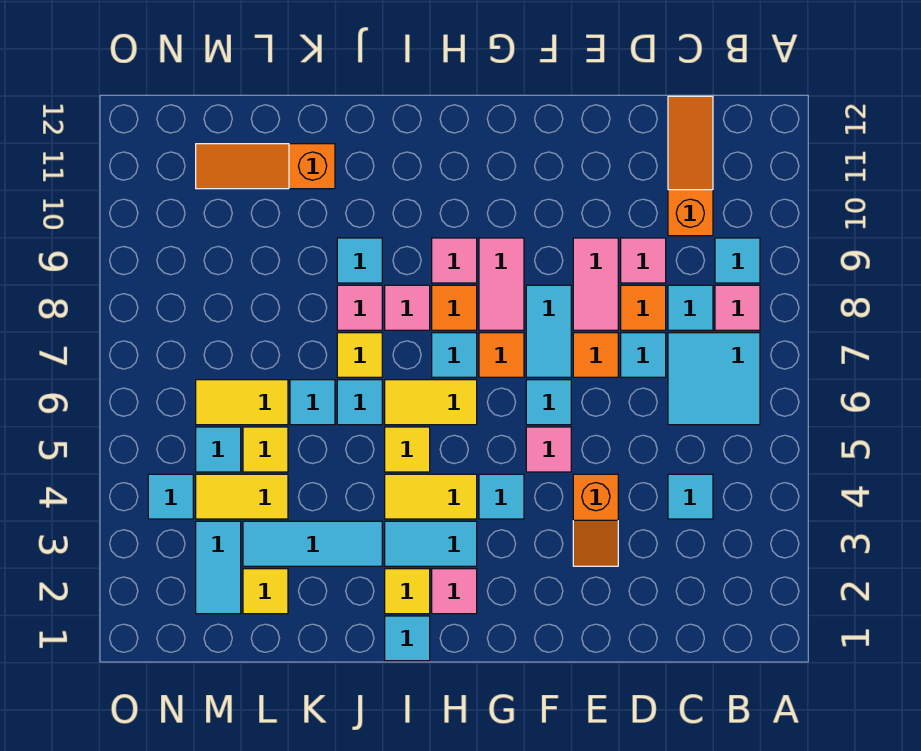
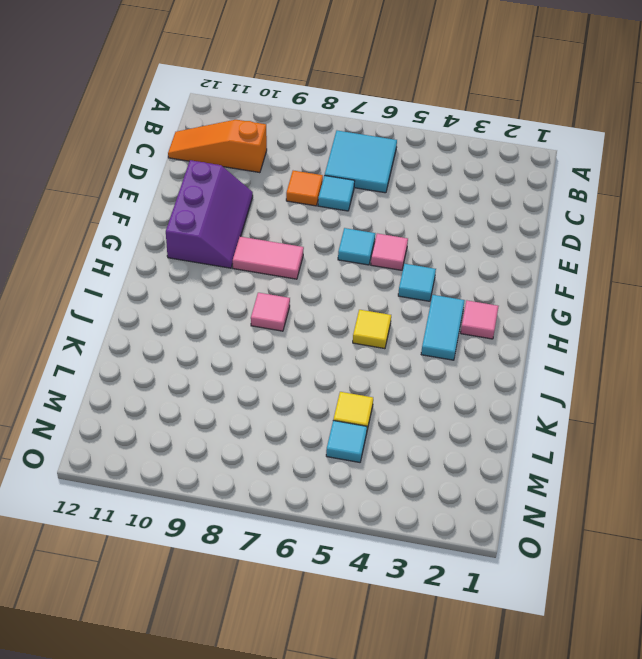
purple slope E10:G11 level 1 top 11 -> none
none -> pink tile B8 level 1
none -> cyan tile B9 level 1
none -> cyan tile C4 level 1
none -> cyan tile C8 level 1

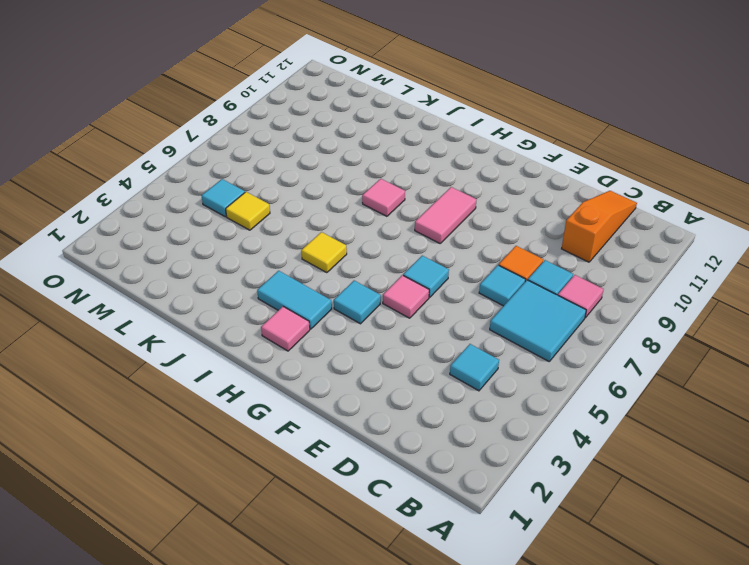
none -> cyan tile B9 level 1
none -> pink tile D9 level 1
none -> orange slope E3:E4 level 1 top 4
none -> orange tile E7 level 1

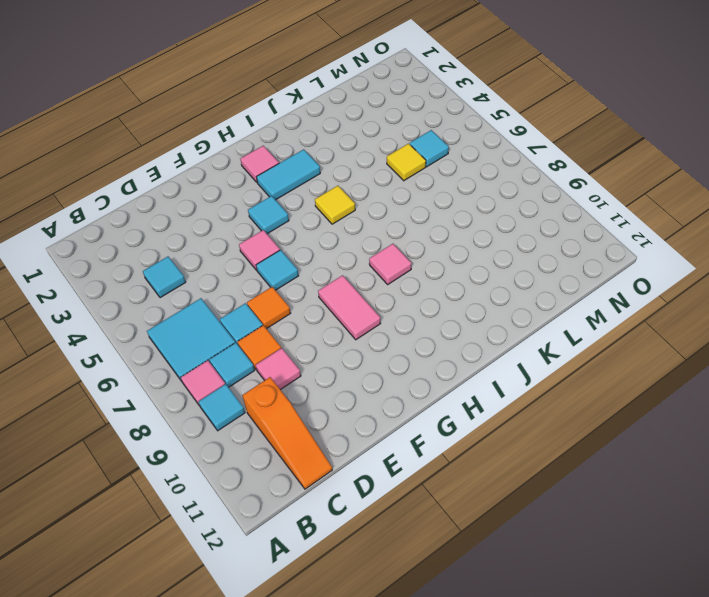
none -> orange slope E3:E4 level 1 top 4
none -> pink tile E8:E9 level 1
none -> cyan tile F7:F8 level 1
none -> orange tile G7 level 1

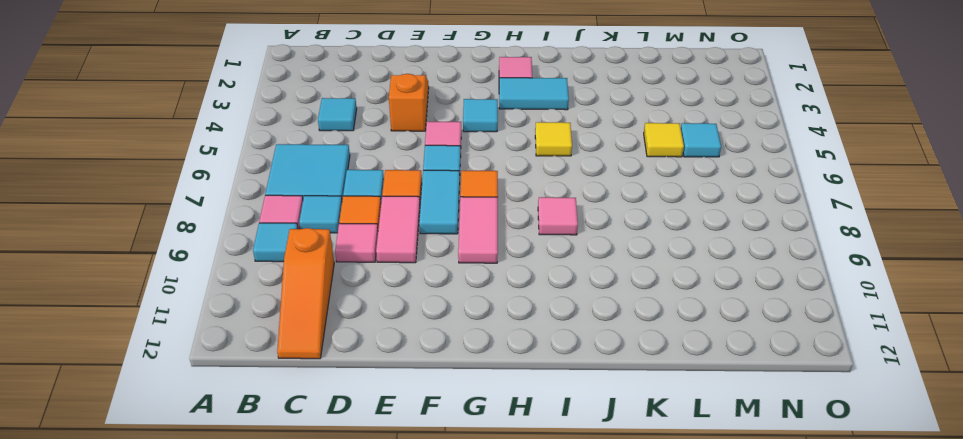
none -> yellow tile H4:I4 level 1
none -> yellow tile H6:I6 level 1
none -> cyan tile H7 level 1
none -> orange tile H8 level 1

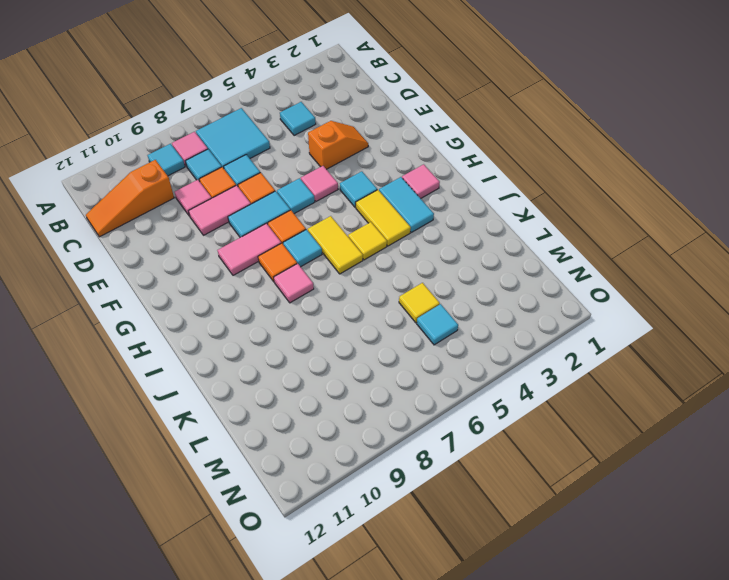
none -> pink tile H9 level 1
none -> cyan tile I1 level 1
none -> yellow tile I2 level 1
none -> cyan tile J3:L3 level 1

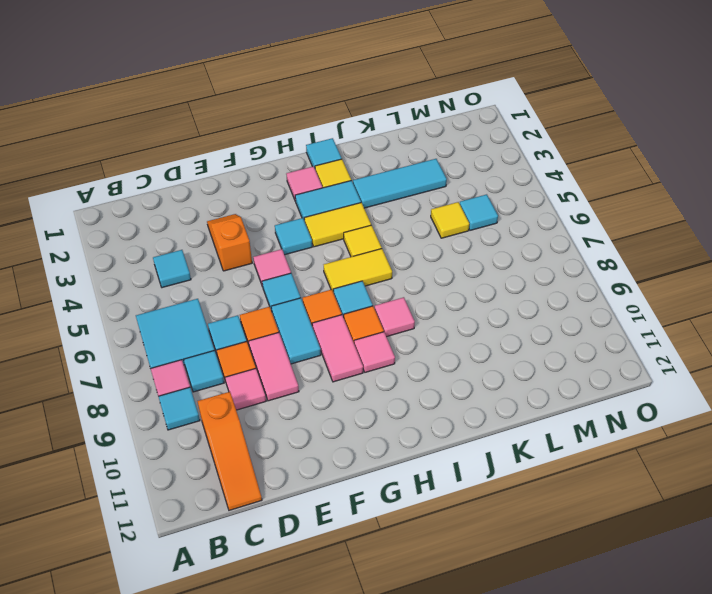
none -> cyan tile J6 level 1
none -> yellow tile J7 level 1
none -> pink tile J8 level 1
none -> cyan tile J9 level 1

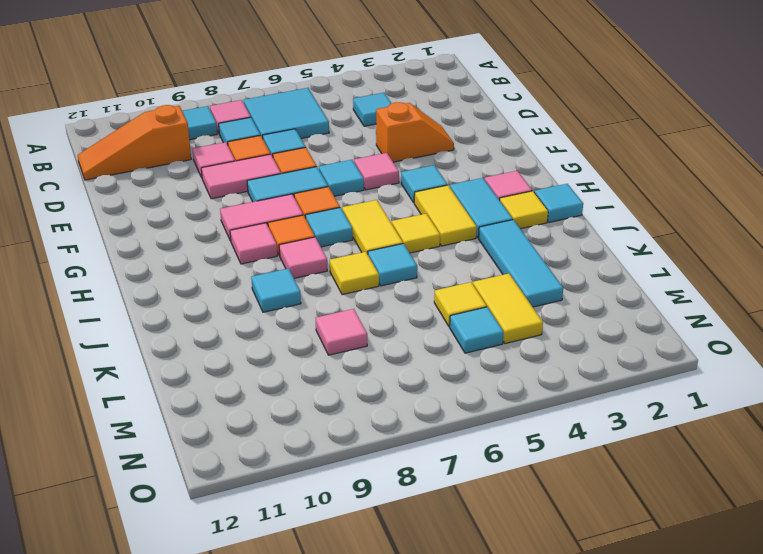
pink tile L8 level 1 -> pink tile J8 level 1
none -> cyan tile K6 level 1
none -> orange slope K11:M11 level 1 top K
none -> yellow tile L2 level 1
none -> yellow tile L6:M6 level 1

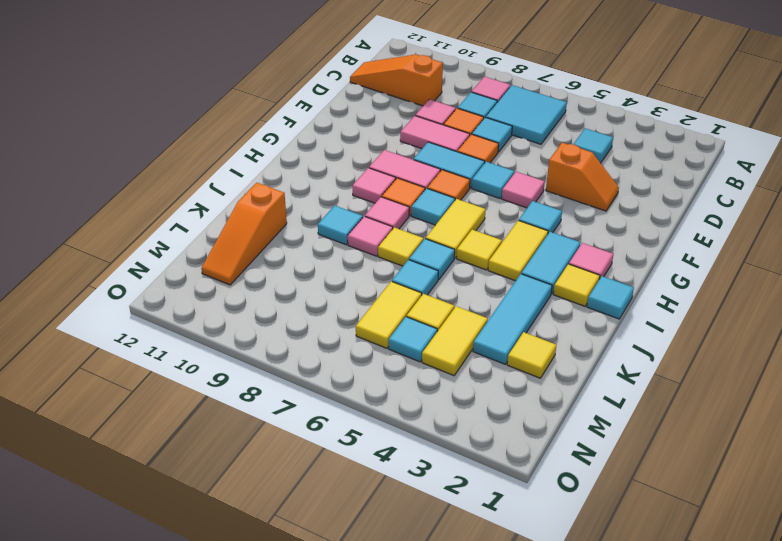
none -> cyan tile B9 level 1
none -> cyan tile M2:M3 level 1
none -> cyan tile N4 level 1

